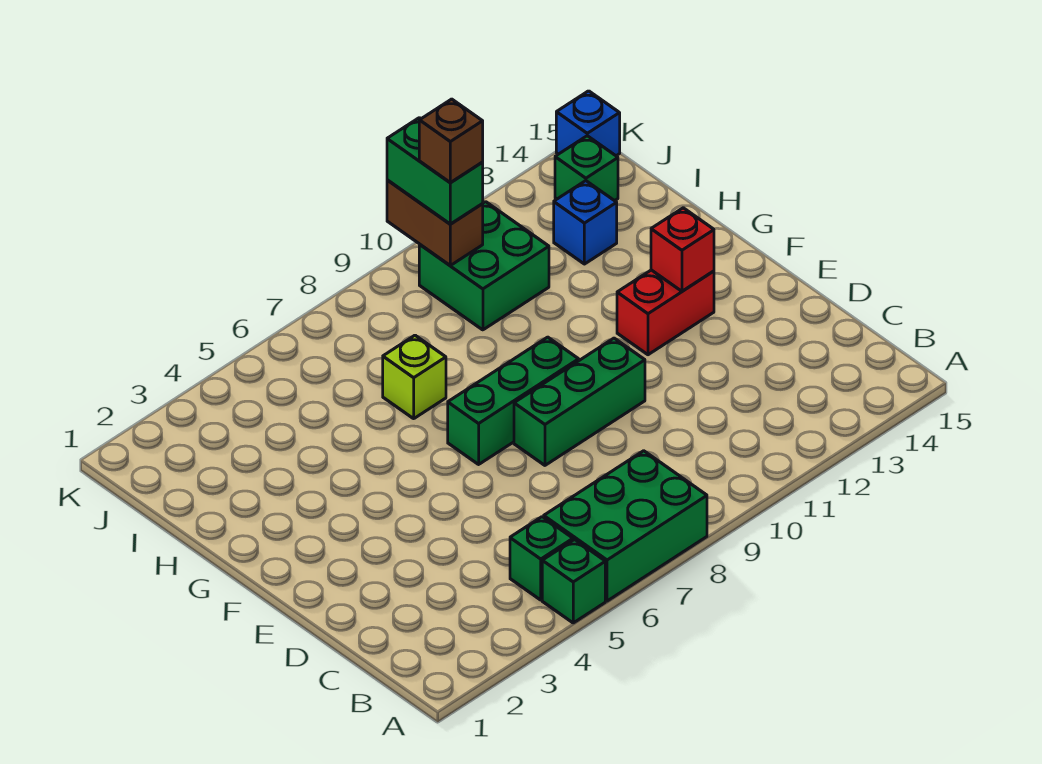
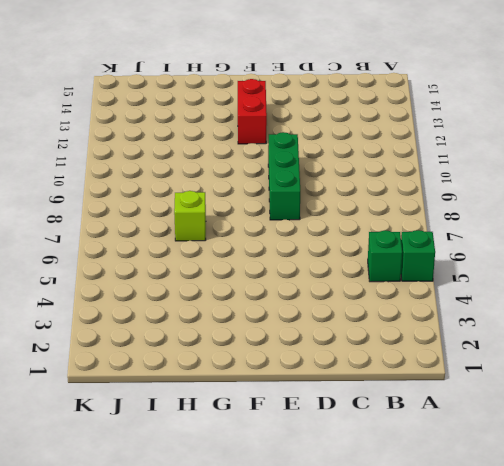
none -> green brick A6:B8 level 1
none -> green brick F7:F9 level 1
none -> green brick I10:J11 level 1

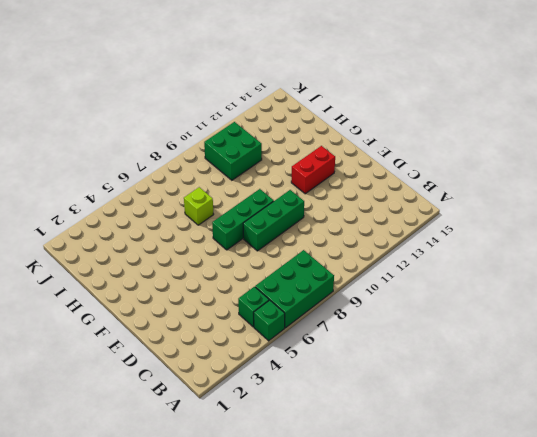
none -> blue brick I13 level 1
none -> green brick J14 level 1
none -> blue brick K15 level 1

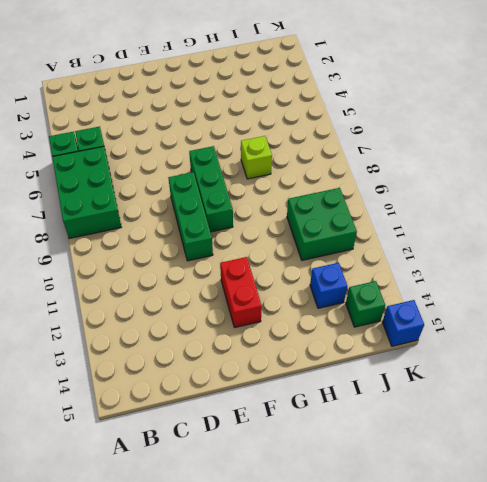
none -> red brick F13 level 2
none -> brown brick J10:K10 level 2
none -> green brick J10:K10 level 3

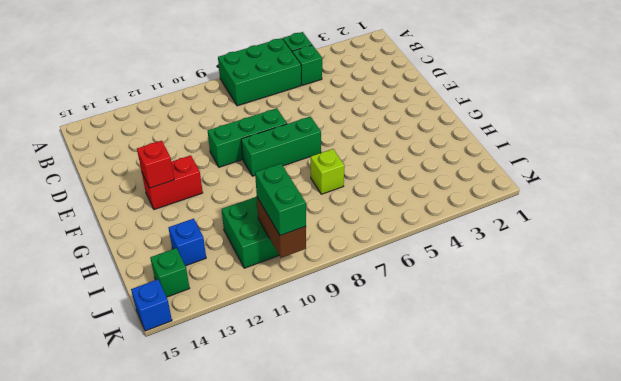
none -> brown brick J10 level 4

